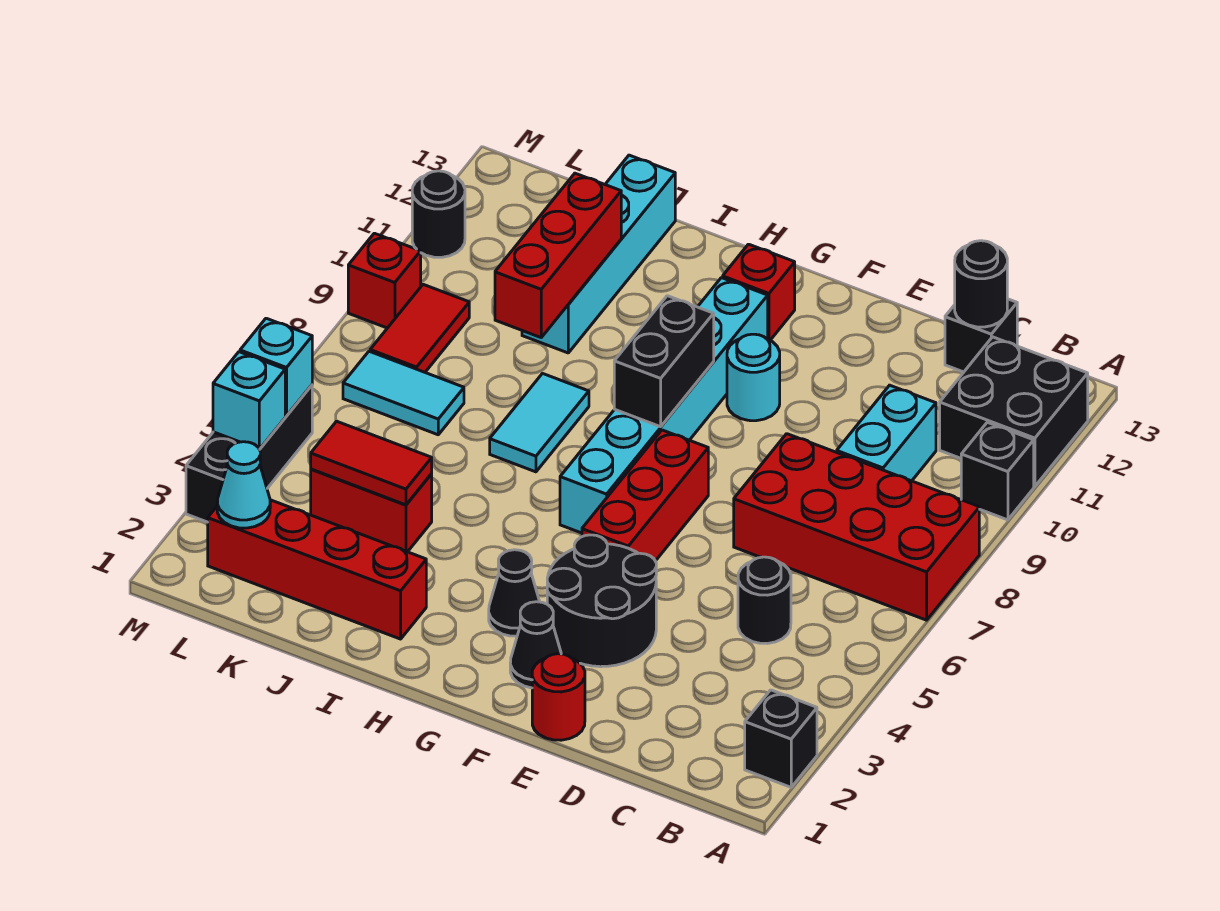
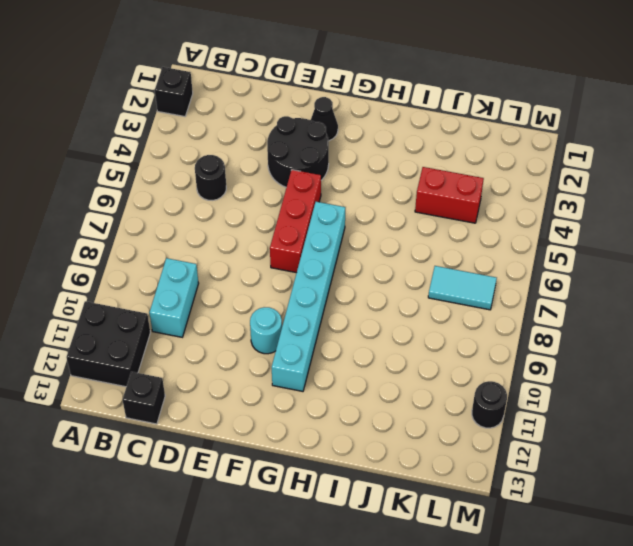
none -> red brick A7:D8 level 1
none -> black brick A10 level 1
none -> red round brick E1 level 1
none -> black cone G3 level 1

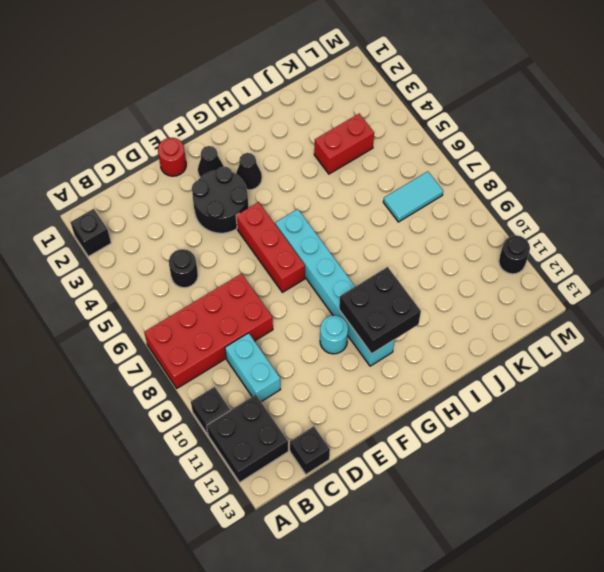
black brick G10:H11 level 2 -> none
none -> red brick G12 level 1
none -> red brick I2:L2 level 1
none -> cyan tile I7:I8 level 1
none -> cyan brick J10:J13 level 1

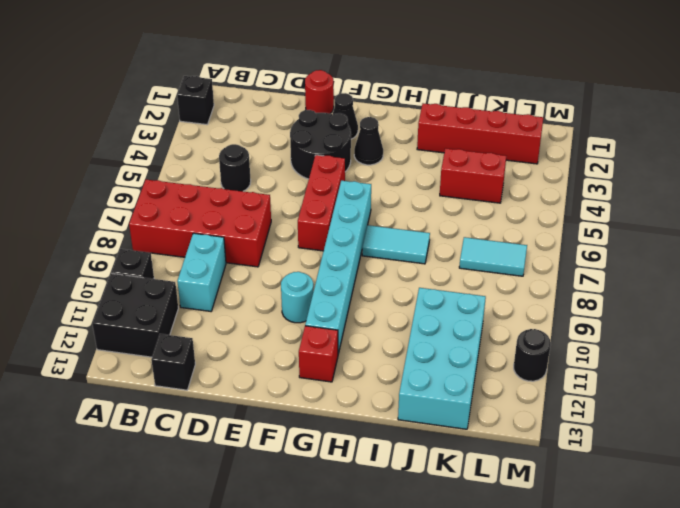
cyan tile H7:I7 level 1 -> cyan tile I7:I8 level 1
cyan brick J10:K13 level 1 -> cyan brick J10:J13 level 1
none -> red tile L8:L9 level 1
none -> black brick M3:M5 level 1
none -> red brick M9 level 1
none -> black round brick C13 level 2

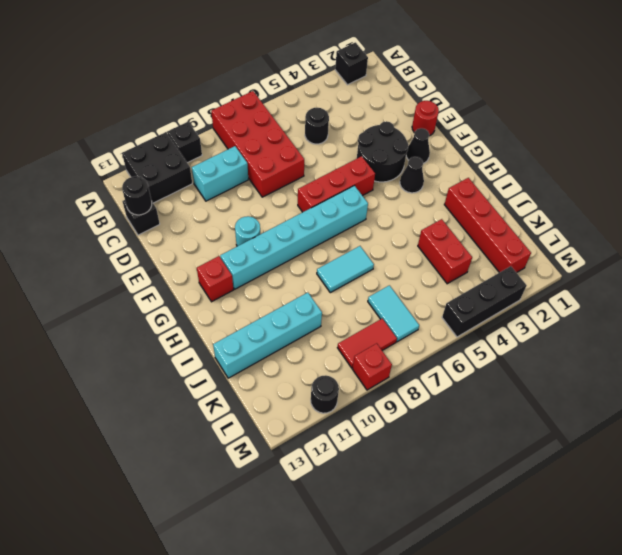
none -> black brick G8:G9 level 2
none -> red tile J4:K4 level 2
none -> red brick J9:J11 level 2
none -> cyan cone L2 level 2

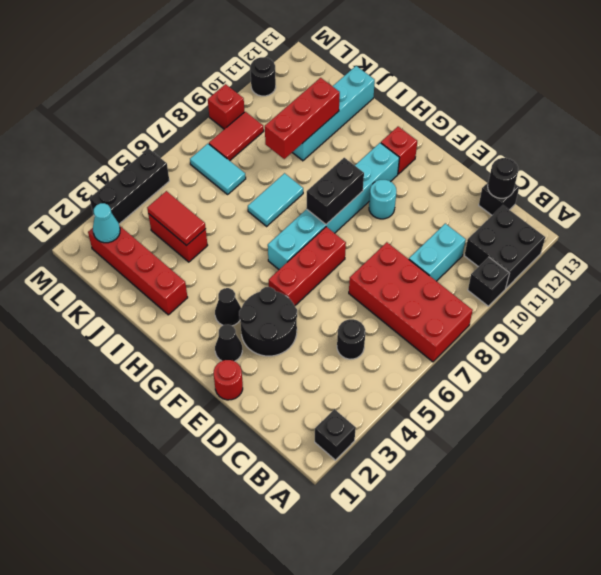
none -> cyan brick M4 level 2
none -> cyan brick M5 level 2

